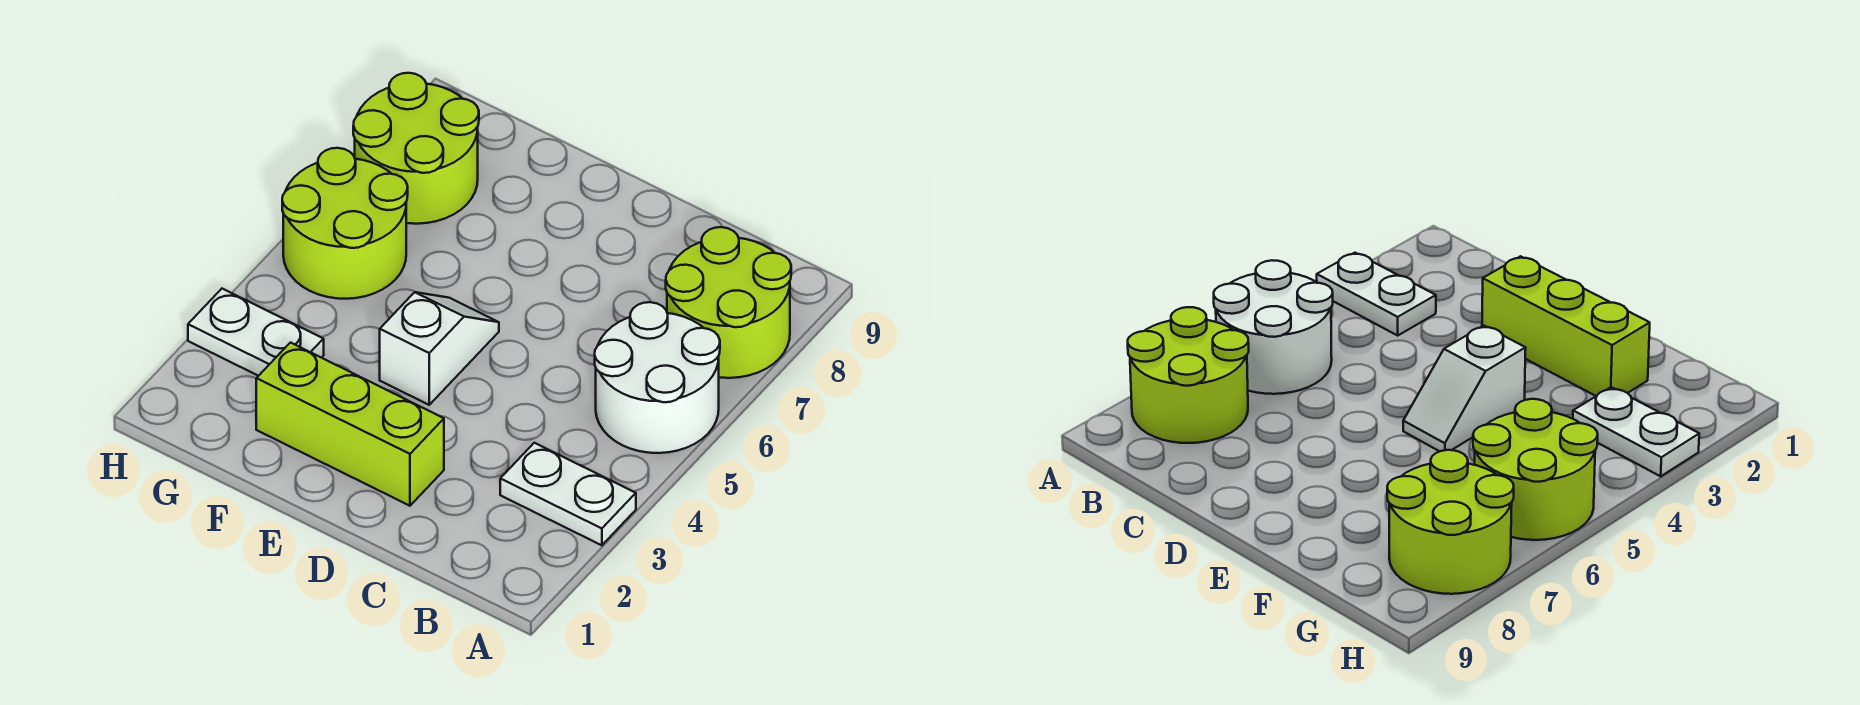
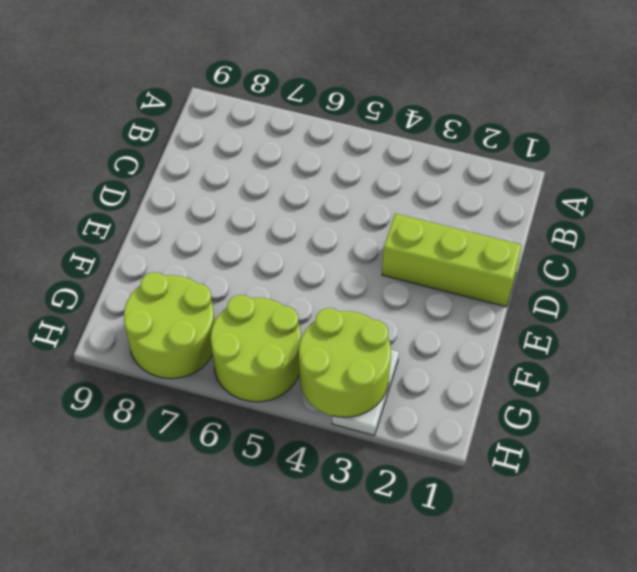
lime brick D1:D3 level 1 -> lime brick D2:F2 level 1
lime round brick G3:H4 level 2 -> lime round brick A7:B8 level 1
none -> white plate A3:B3 level 1
none -> white round brick A5:B6 level 1

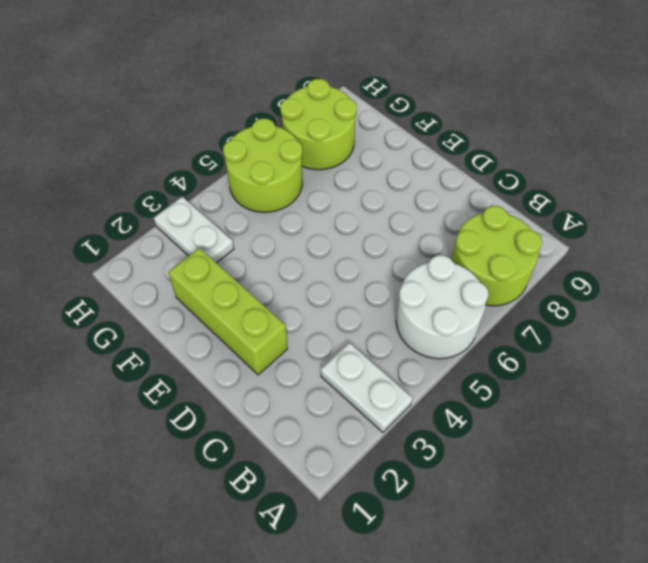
none -> white slope E4:E5 level 1 top 4

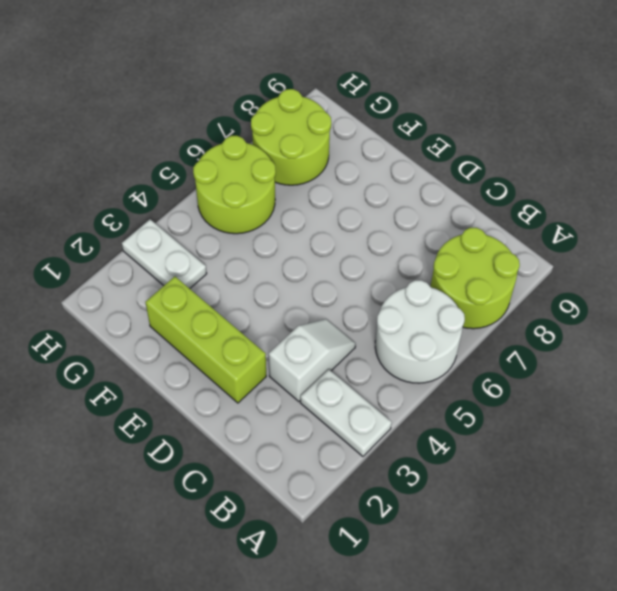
white slope C3:C4 level 1 top 3 -> white slope E4:E5 level 1 top 4

